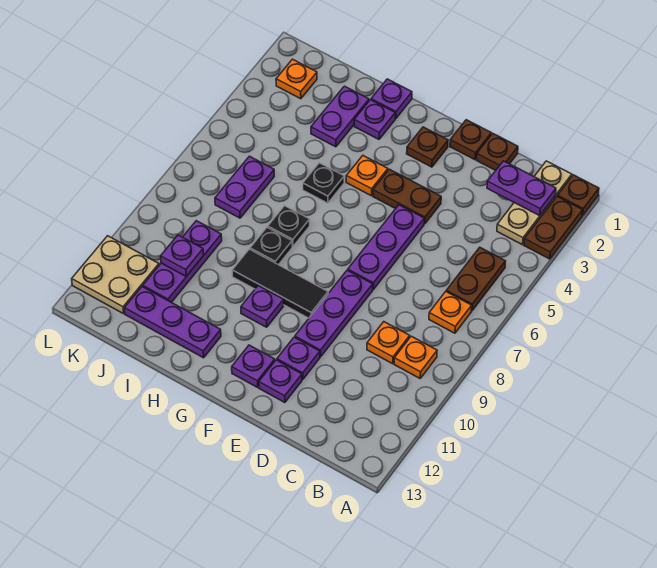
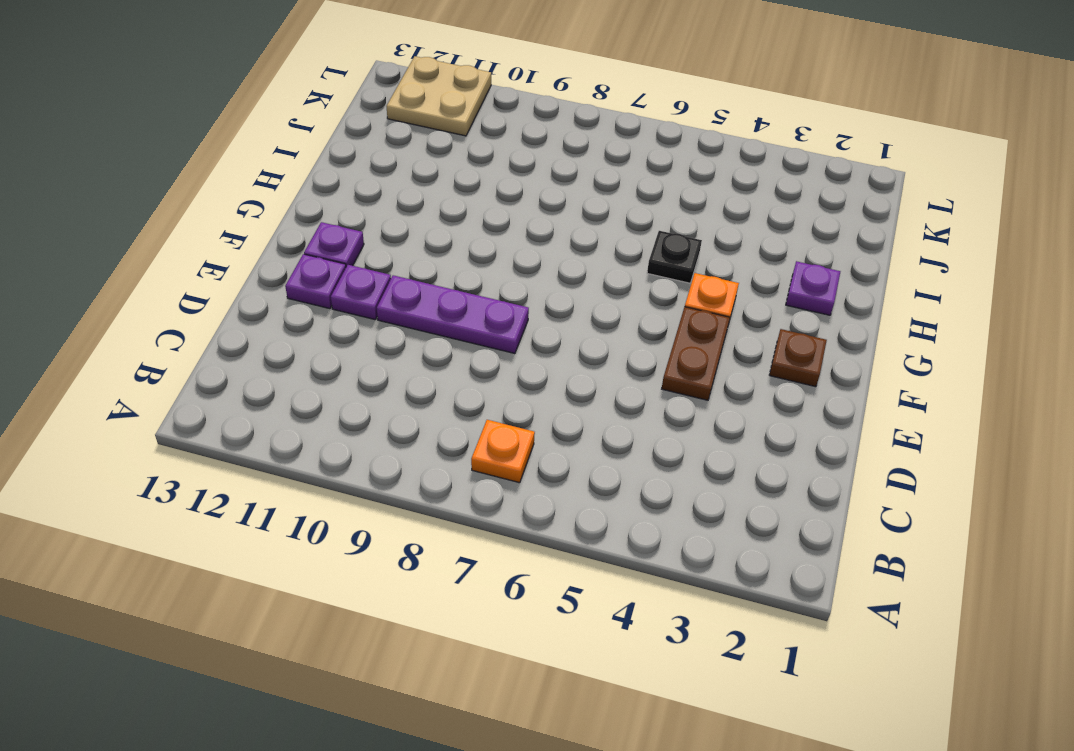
none -> brown plate A1 level 1
none -> brown plate A2:A3 level 1
none -> tan plate B1:B3 level 1
none -> brown plate B5:B6 level 1

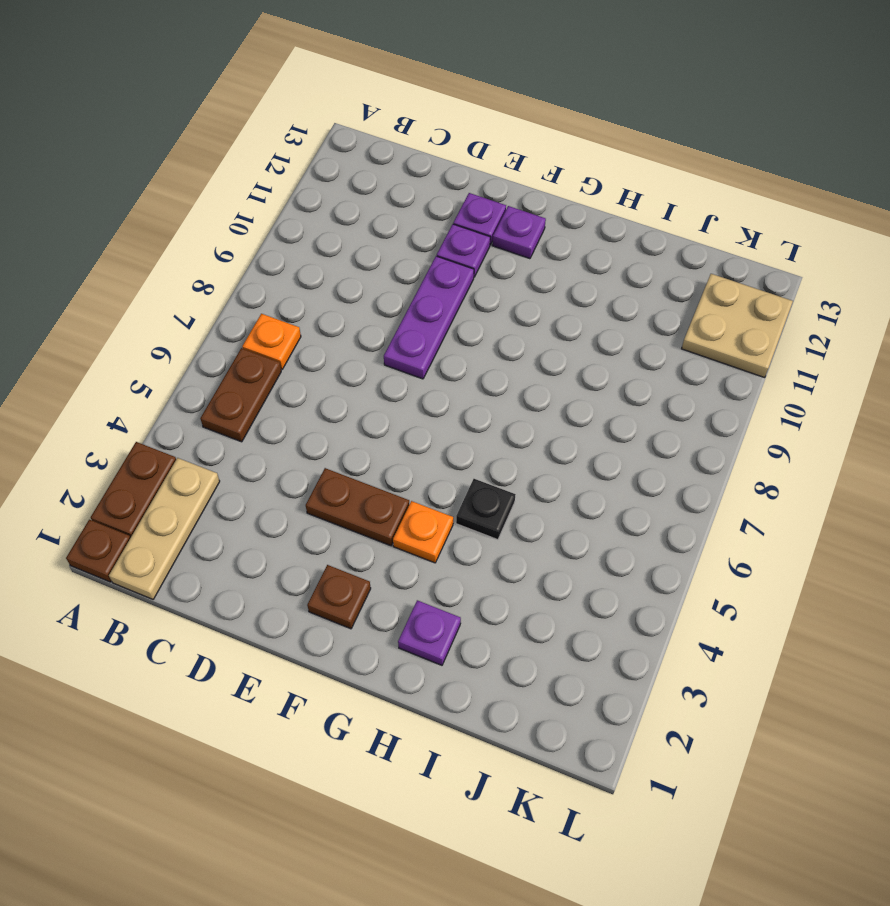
none -> orange plate B9 level 1
none -> orange plate C9 level 1
none -> brown plate D1 level 1
none -> brown plate E1 level 1

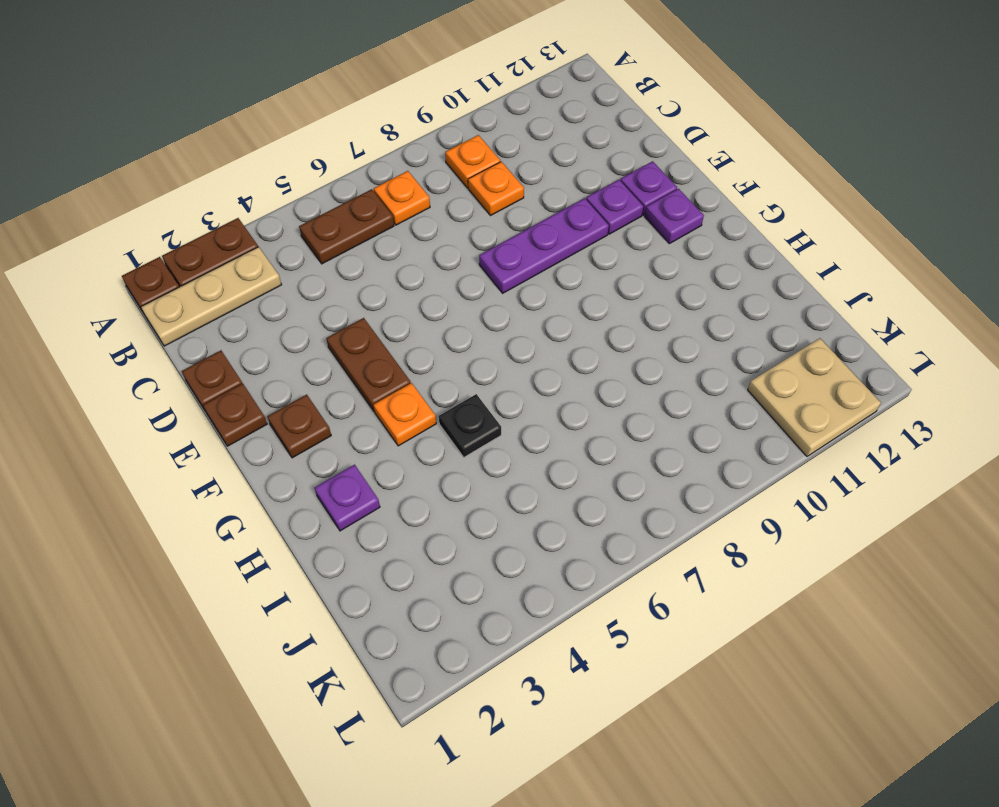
none -> purple plate E5:E7 level 1
none -> black tile F9:H9 level 1
none -> purple plate G10 level 1
none -> purple plate H1 level 1

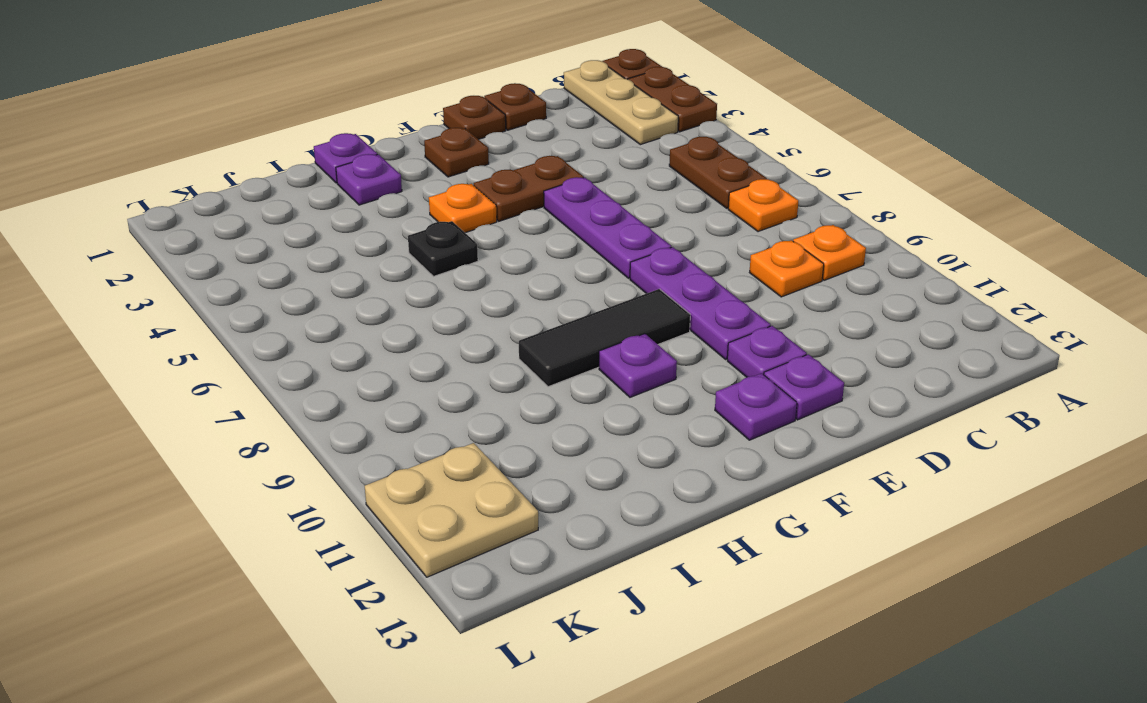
none -> black plate H7 level 1
none -> black plate H8 level 1
none -> purple plate H12:J12 level 1
none -> purple plate I2:I3 level 1

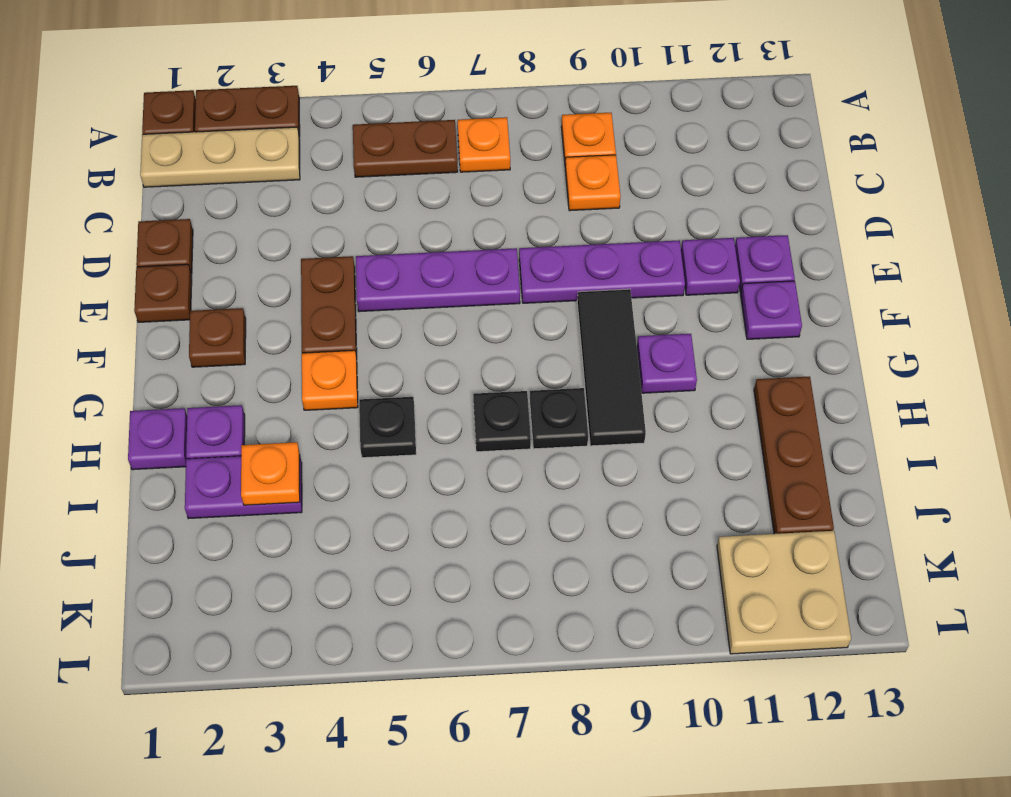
brown plate H12:J12 level 1 -> purple plate H12:J12 level 1
orange plate I3 level 2 -> orange plate K2 level 1
none -> purple plate J6:J7 level 1
none -> purple plate J9:J11 level 1
none -> purple plate B2:C2 level 2
none -> purple plate J10 level 2

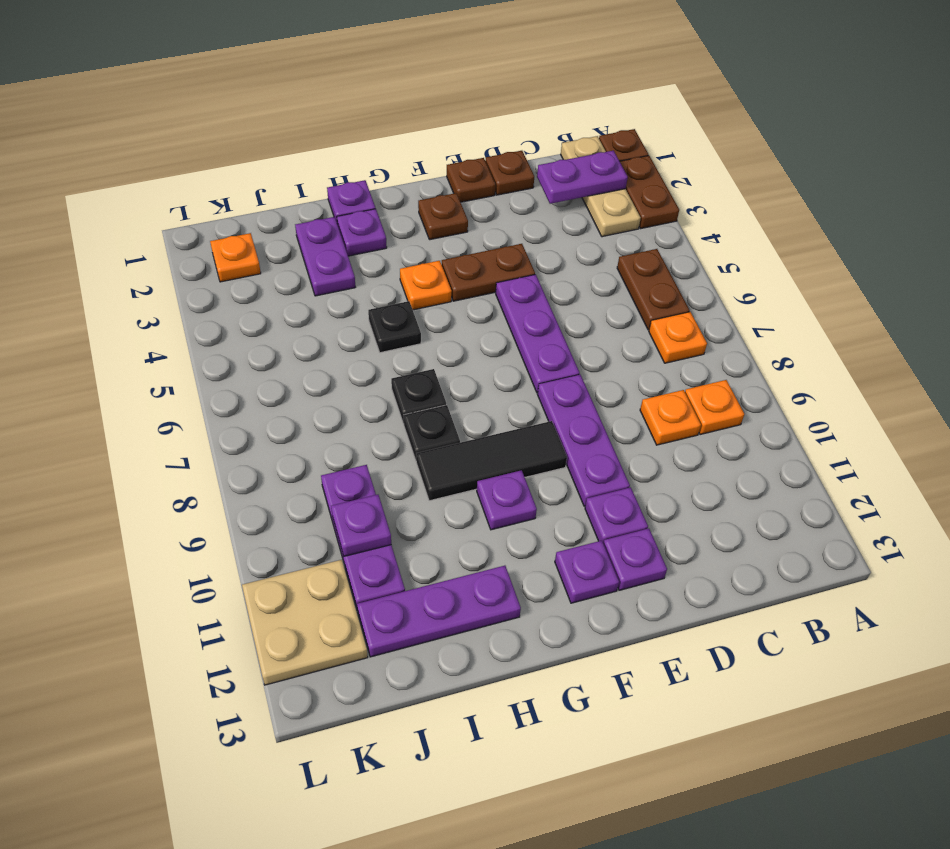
none -> purple plate J6:J7 level 1

